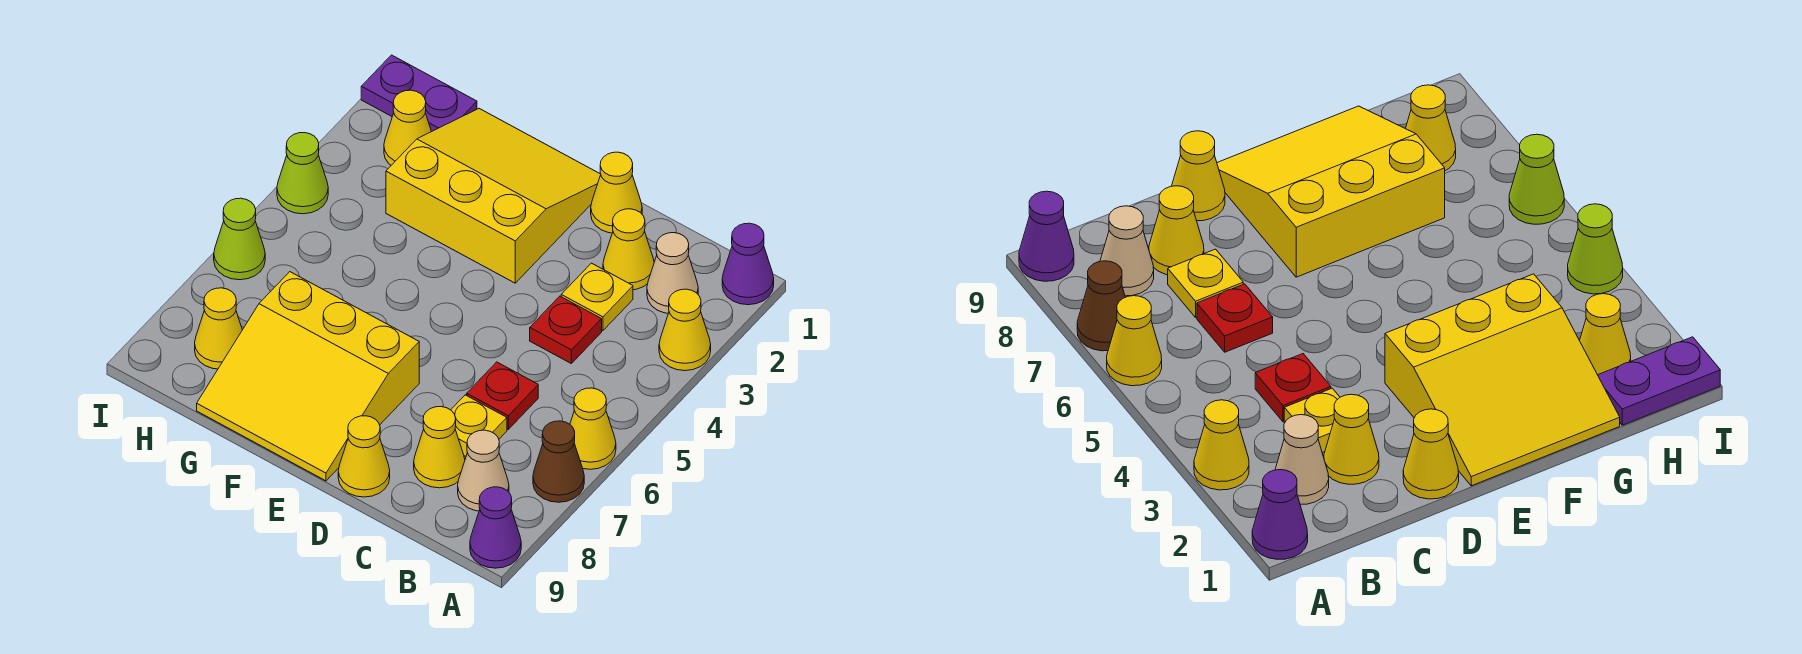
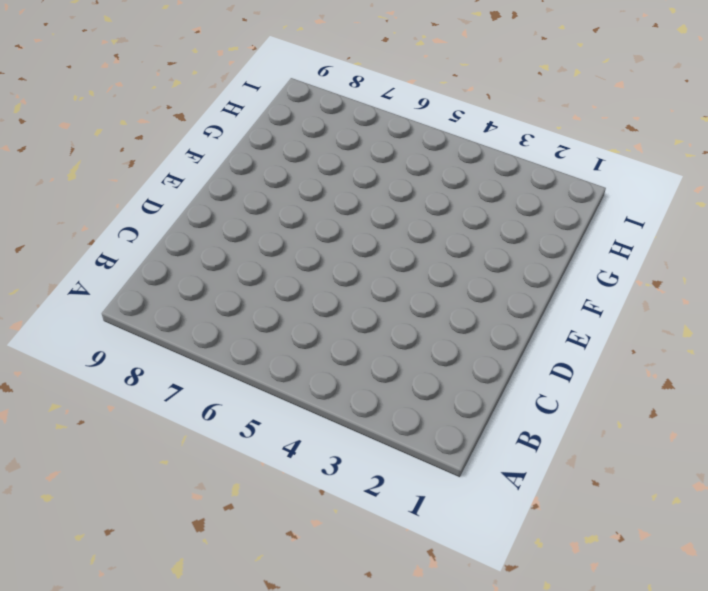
none -> purple cone A1 level 1
none -> yellow cone A3 level 1
none -> yellow cone A6 level 1

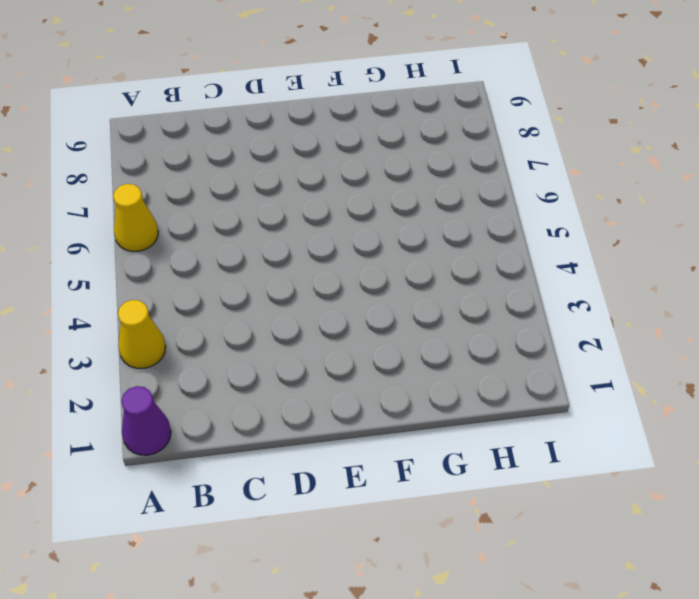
none -> brown cone A7 level 1
none -> purple cone A9 level 1
none -> tan cone B2 level 1

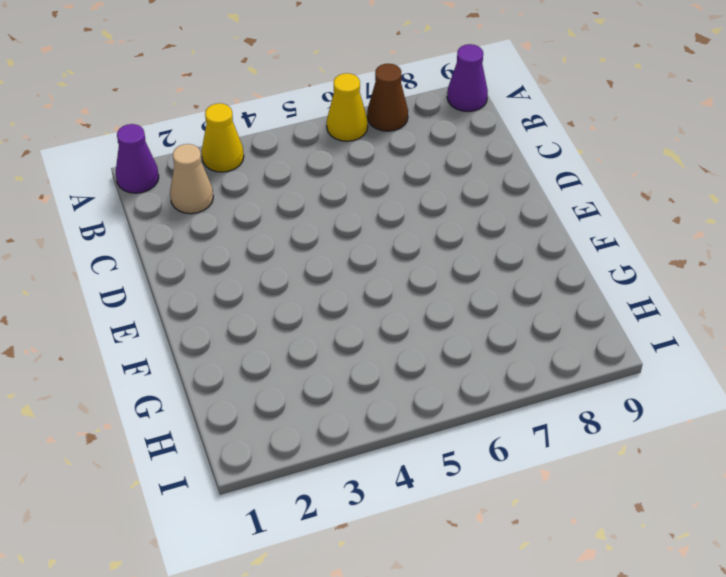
none -> tan cone B8 level 1
none -> yellow cone C2 level 1
none -> yellow plate C3 level 1

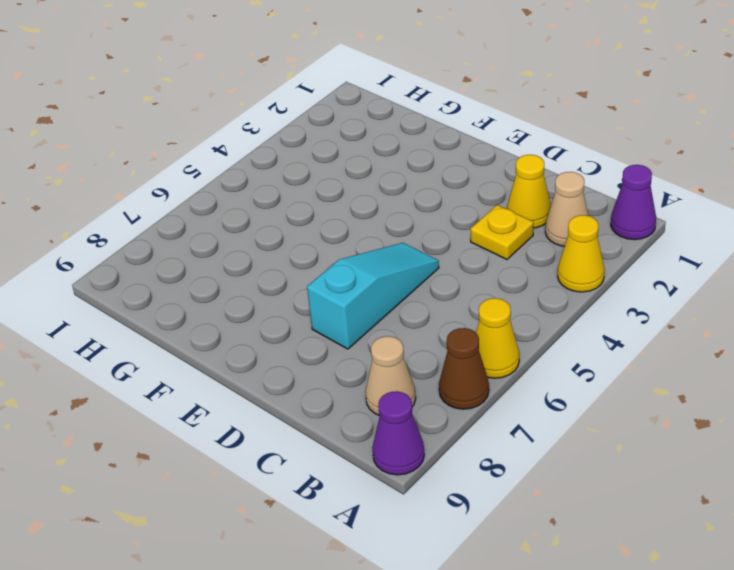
cyan slope D5:D7 level 1 top 7 -> none
none -> red plate C4 level 1
none -> red plate C6 level 1
none -> yellow plate C7 level 1

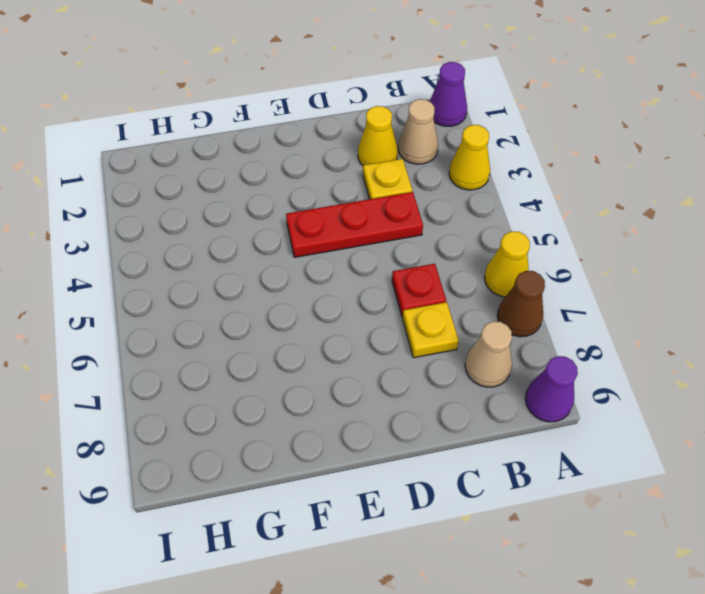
red plate C4:E4 level 1 -> red plate C4 level 1
none -> yellow cone C8 level 1
none -> yellow cone D1 level 1
none -> yellow cone D9 level 1

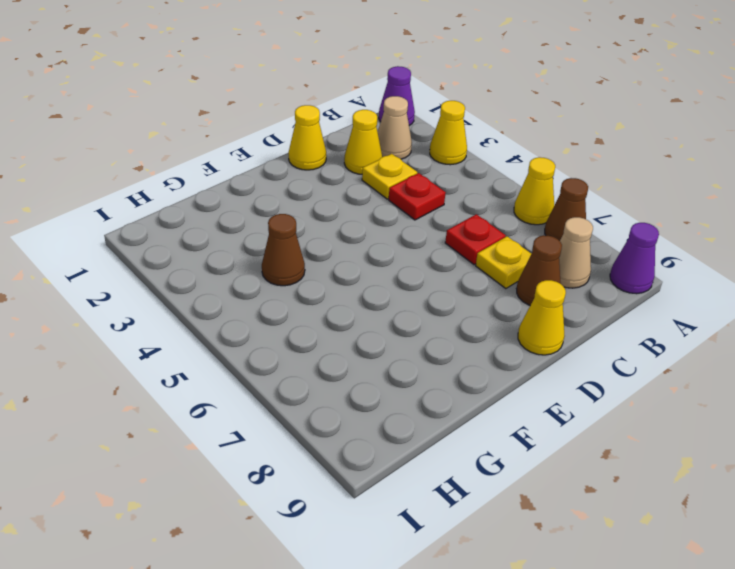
brown cone C8 level 1 -> yellow cone C8 level 1
brown cone G4 level 1 -> none
none -> yellow slope E1:G3 level 1 top 3
none -> yellow slope E7:G9 level 1 top 7
none -> purple plate H1:I1 level 1

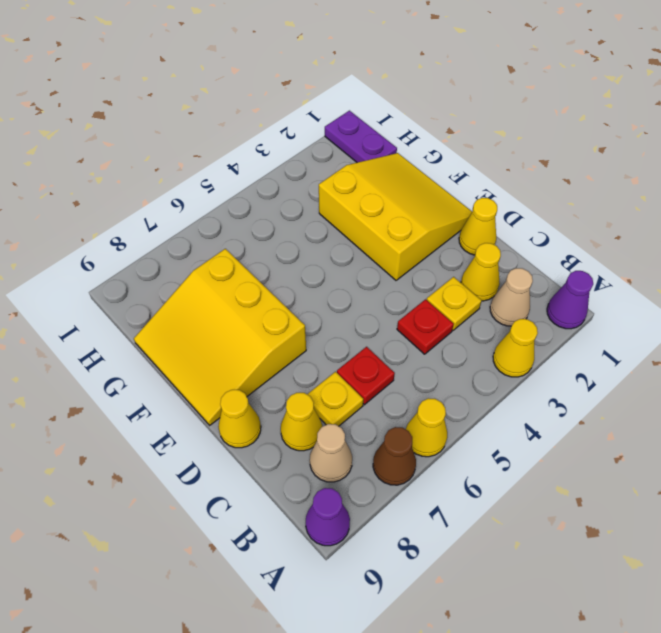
none -> yellow cone H2 level 1
none -> yellow cone H8 level 1
none -> lime cone I4 level 1

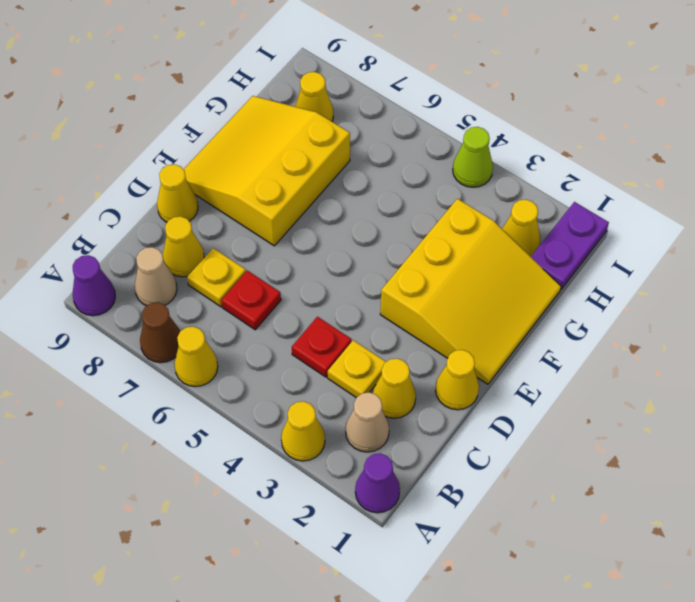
none -> lime cone I6 level 1

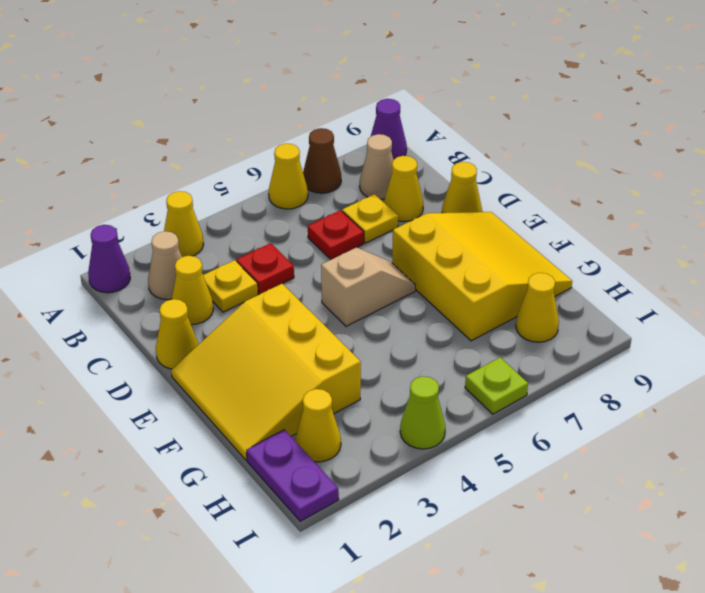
tan slope E5:E6 level 1 top 5 -> none
lime plate I6 level 1 -> lime cone I6 level 1

